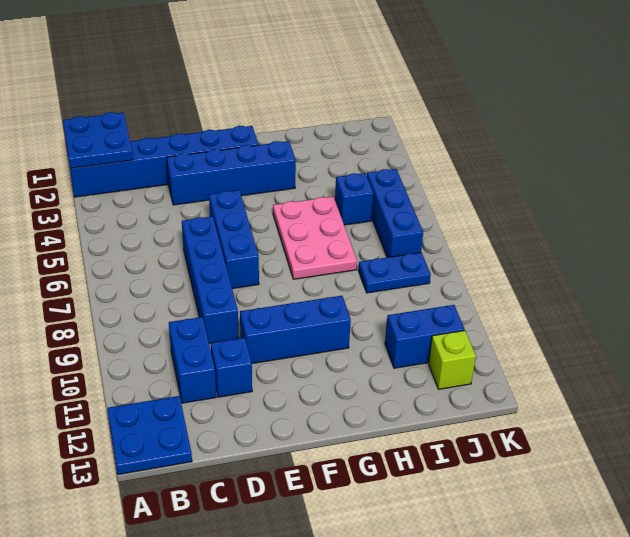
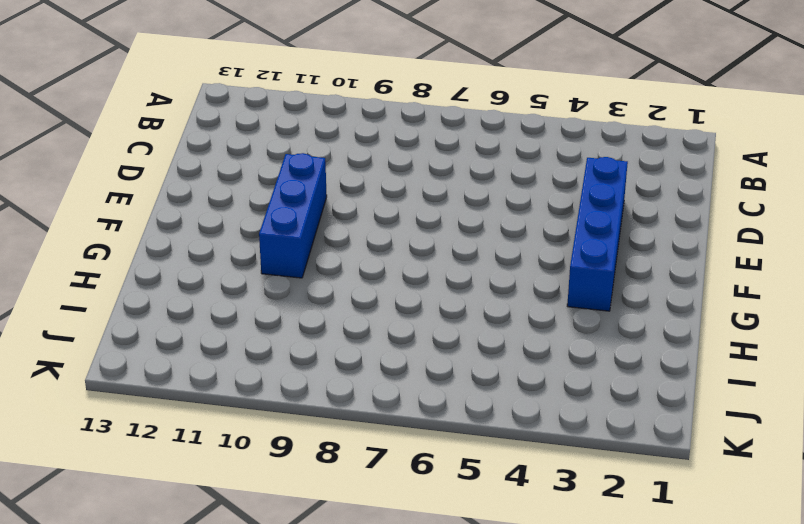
none -> blue brick A2:F2 level 1
none -> blue plate A12:B13 level 1
none -> blue brick C10:C11 level 1

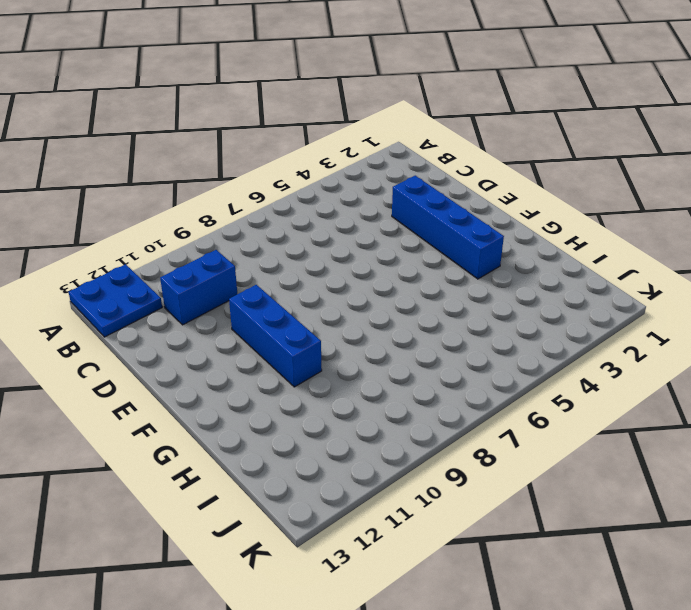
none -> blue brick A2:F2 level 1
none -> blue brick D6:D9 level 1
none -> blue brick D11 level 1

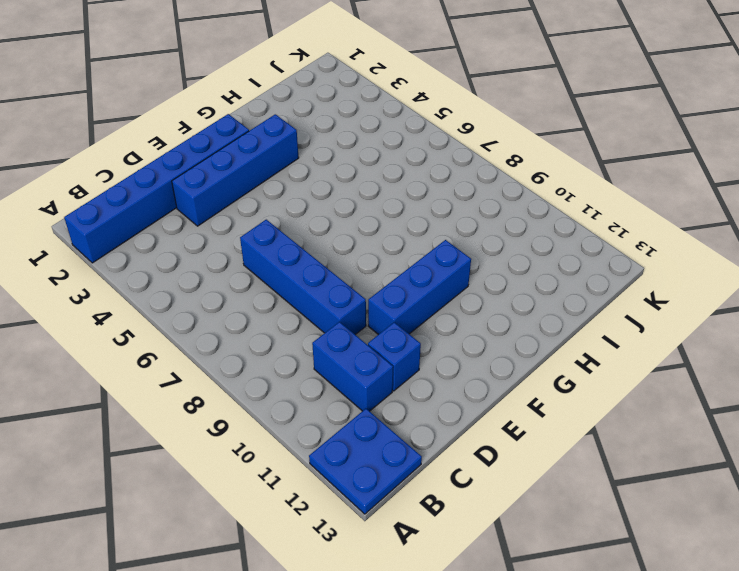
none -> blue brick E5:E7 level 1
none -> pink plate G5:H7 level 1
none -> blue brick I5 level 1

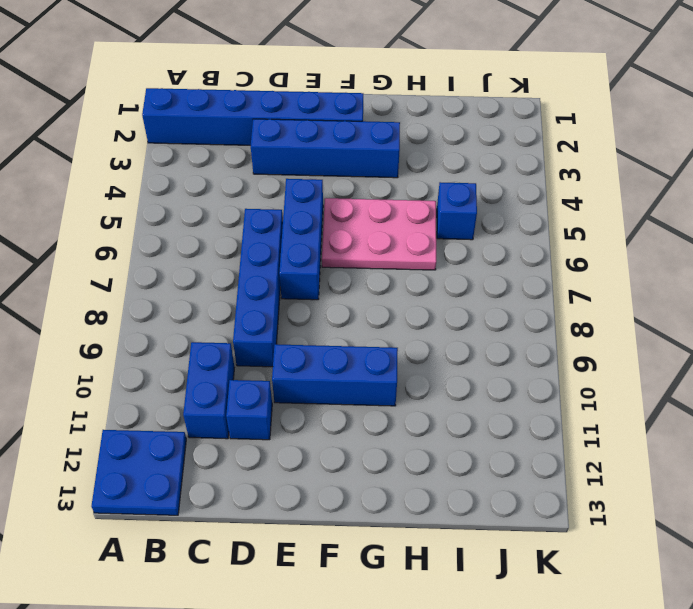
pink plate F5:H6 level 1 -> pink plate G5:H7 level 1
none -> blue plate I8:J8 level 1
none -> blue brick I11:J11 level 1
none -> blue brick J5:J7 level 1

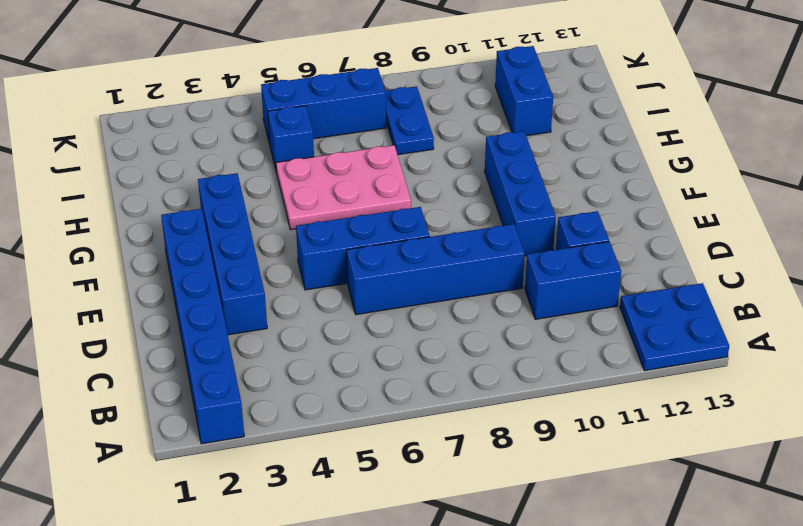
none -> lime brick J12 level 1
none -> blue plate A1:B2 level 2

